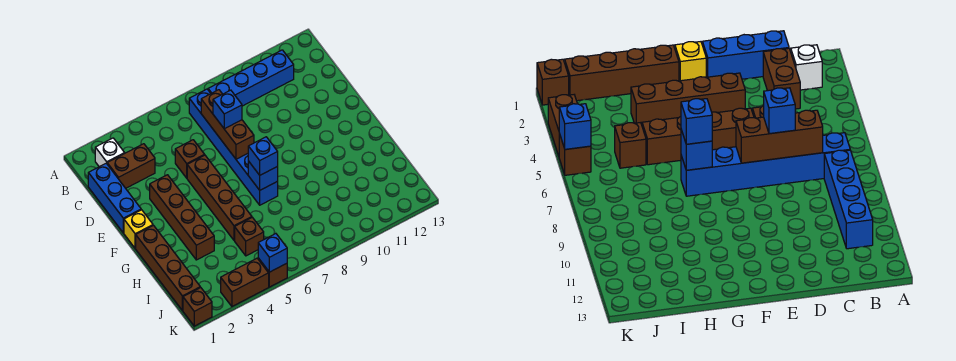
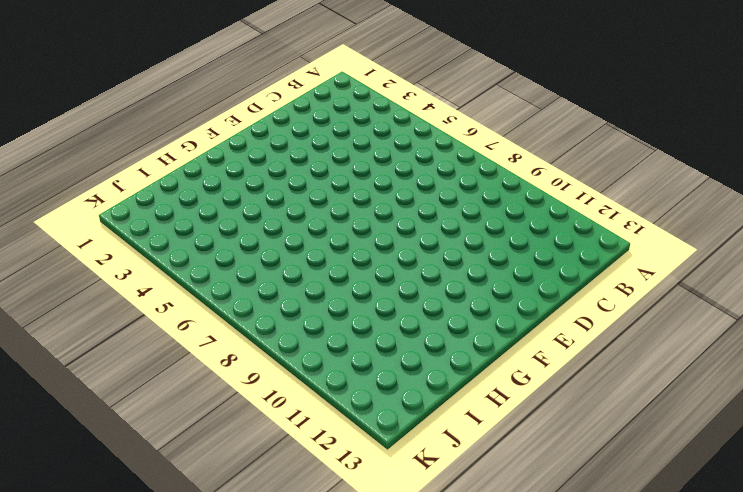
none -> white brick B2 level 1
none -> blue brick B7:G7 level 1
none -> blue brick B8:B11 level 1

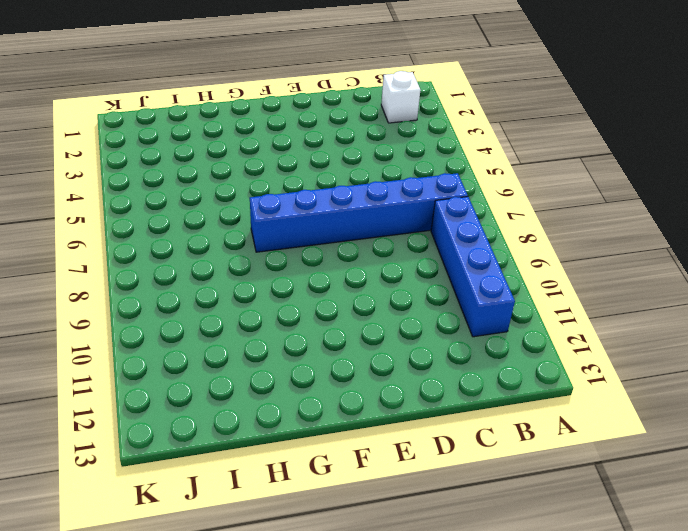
none -> blue brick C1:E1 level 1
none -> brown brick C2:C3 level 1
none -> brown brick D5 level 1

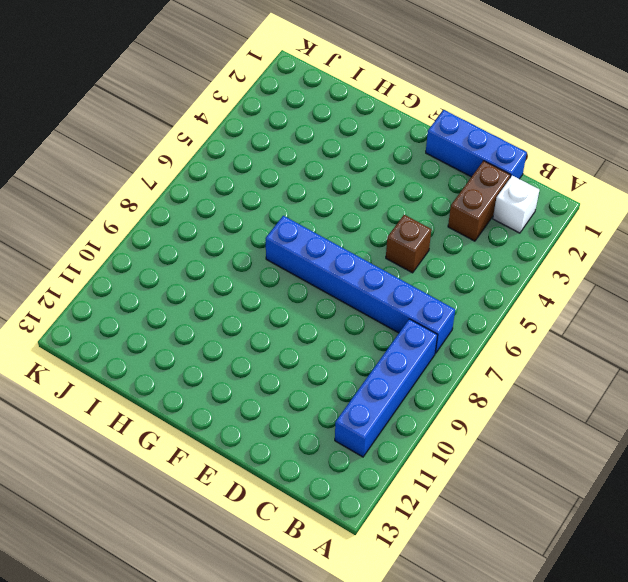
none -> brown brick E3:H3 level 1
none -> brown brick E5:H5 level 1
none -> yellow brick F1 level 1

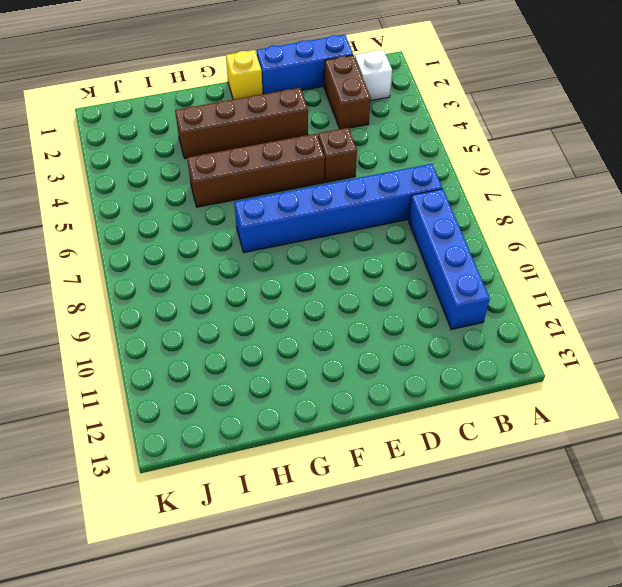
none -> brown brick G1:J1 level 1
none -> brown brick I5 level 1
none -> brown brick K1 level 1

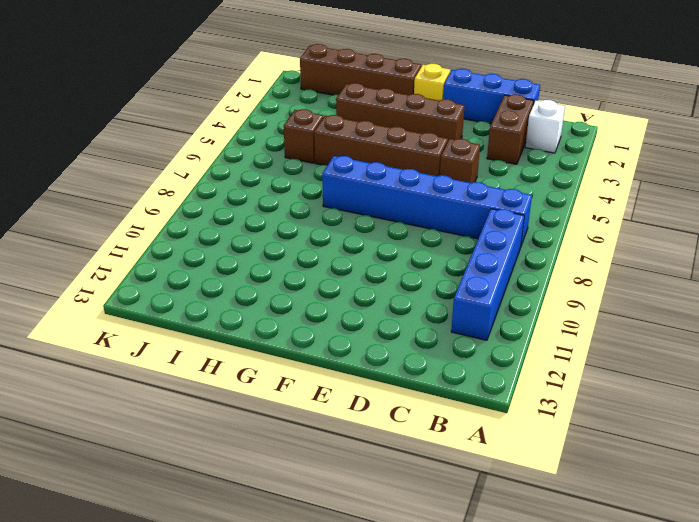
none -> brown brick K1 level 1
none -> brown brick K3:K4 level 1
none -> brown brick K5 level 1

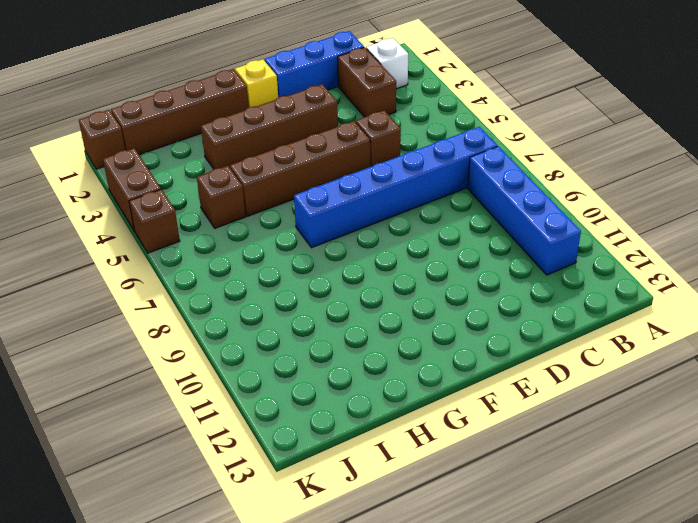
none -> brown brick C7:E7 level 2
none -> blue brick G7 level 2
none -> blue brick K5 level 2

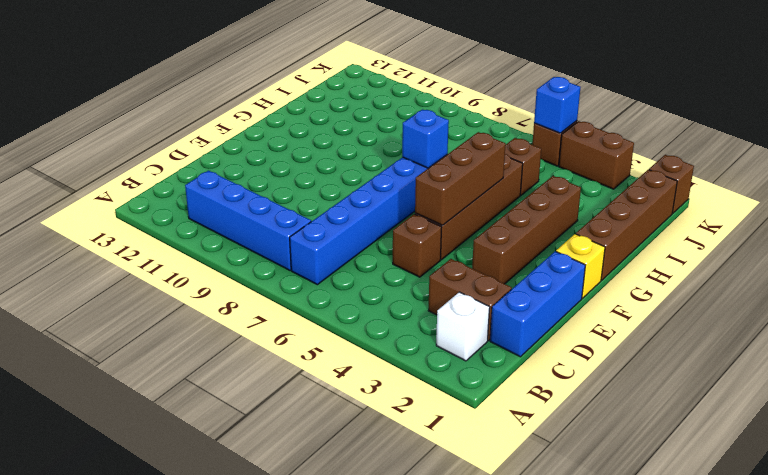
brown brick E5:G5 level 2 -> brown brick C7:E7 level 2
none -> blue brick D7 level 3
none -> blue brick G7 level 3

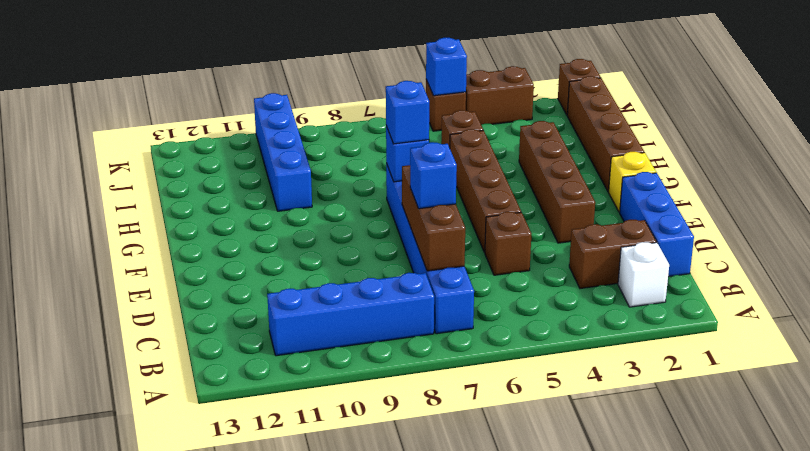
blue brick H10:K10 level 1 -> none

